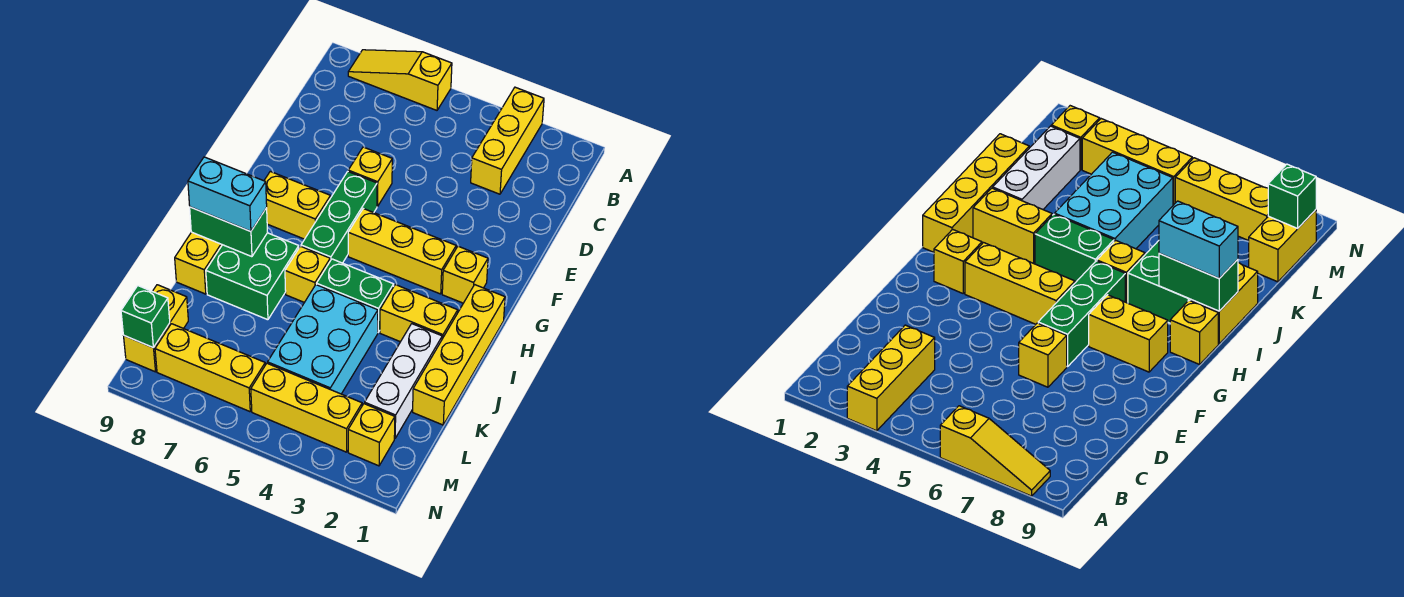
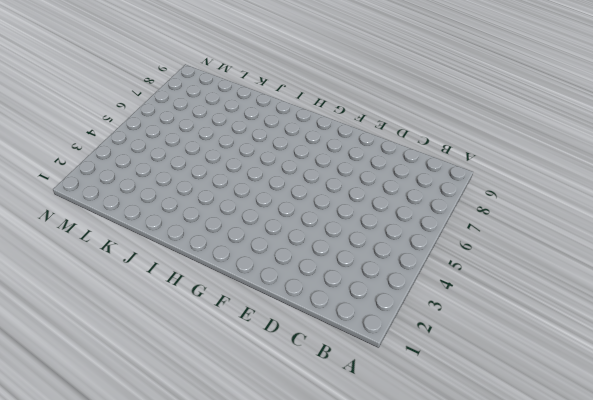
none -> yellow brick A3:C3 level 1
none -> yellow slope A6:A8 level 1 top 6
none -> yellow brick E6 level 1

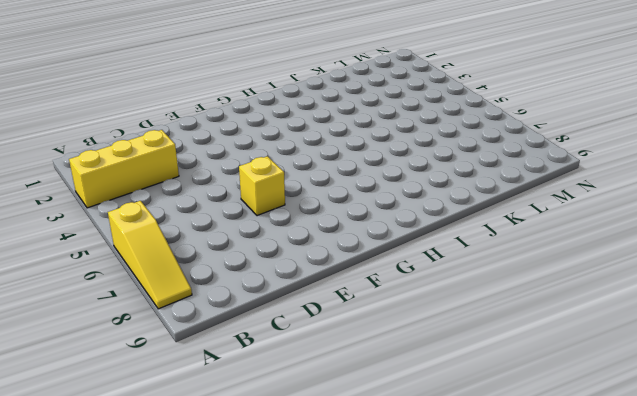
none -> green brick F6:H6 level 1
none -> yellow brick G2 level 1
none -> yellow brick G3:G5 level 1

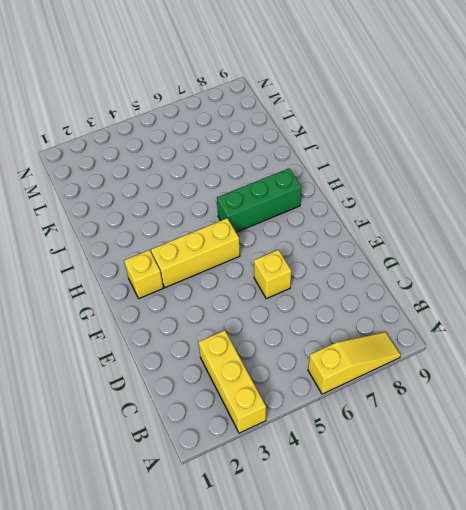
green brick H6:H8 level 1 -> green brick F6:H6 level 1
none -> yellow brick G7:G8 level 1
none -> yellow brick H1:K1 level 1
none -> yellow brick H9 level 1

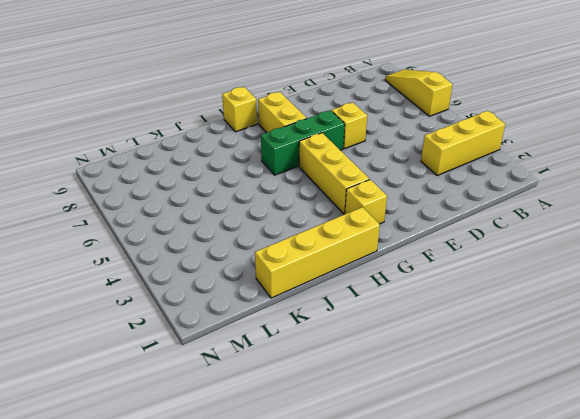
none -> yellow brick I2:I3 level 1
none -> green brick I4:I5 level 1
none -> yellow brick I6 level 1

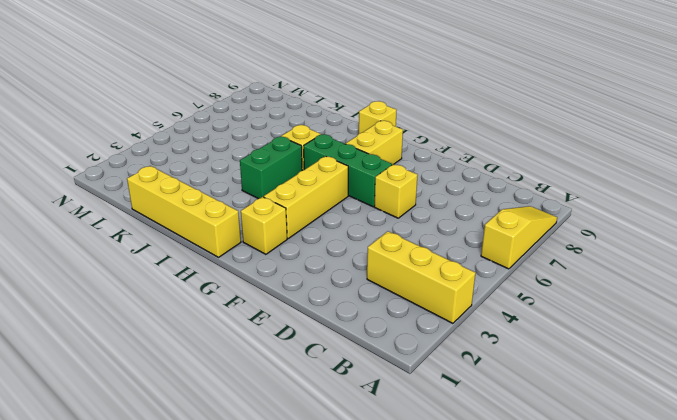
none -> yellow brick I2:I3 level 1
none -> green brick I7:J8 level 1
none -> yellow brick I9:J9 level 1

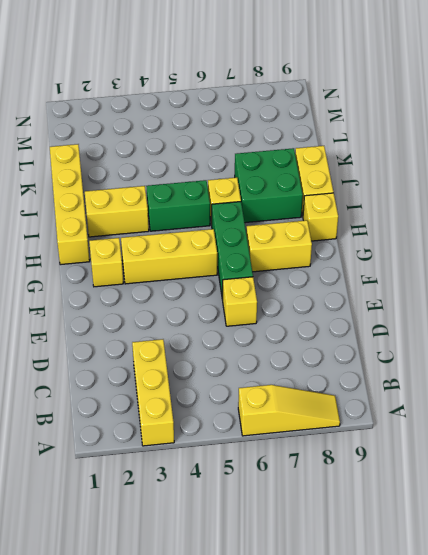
none -> white brick J2:L2 level 1
none -> cyan brick J4:L5 level 1
none -> yellow brick L9:M9 level 1

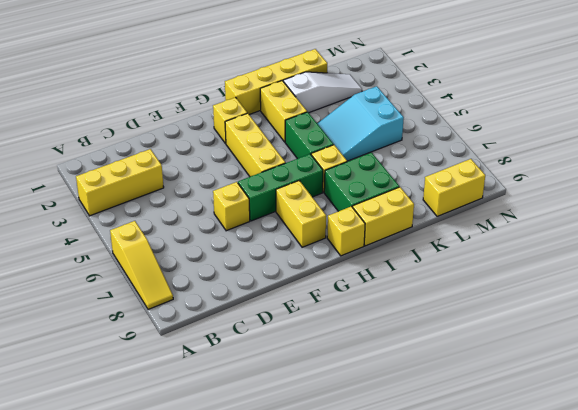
white slope J2:L2 level 1 top J -> white brick J2:L2 level 1
cyan slope J4:L5 level 1 top L -> cyan brick J4:L5 level 1
none -> yellow brick M2 level 1
none -> yellow brick M3:M5 level 1
none -> yellow brick M6:M8 level 1

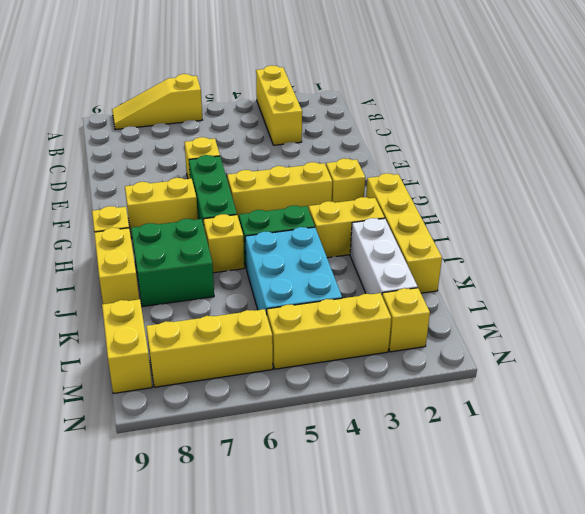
none -> green brick I8:I9 level 2
none -> green brick M9 level 2
none -> cyan brick I8:I9 level 3

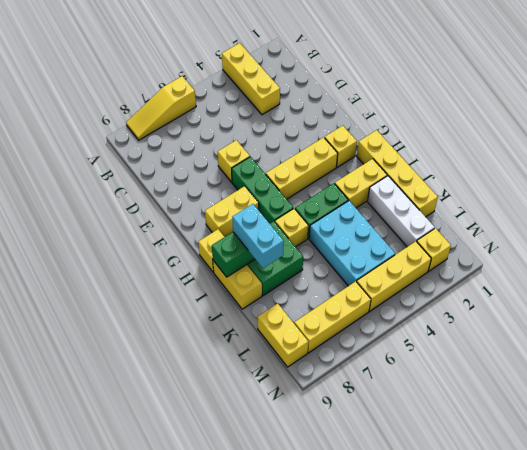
cyan brick I8:J8 level 3 -> cyan brick I8:I9 level 3
none -> green brick M9 level 2

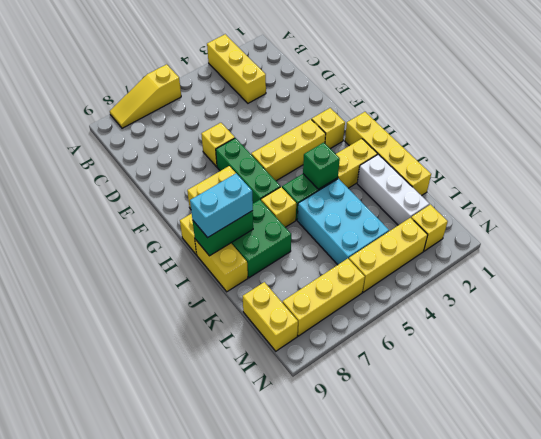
green brick I4 level 2 -> green brick M9 level 2

